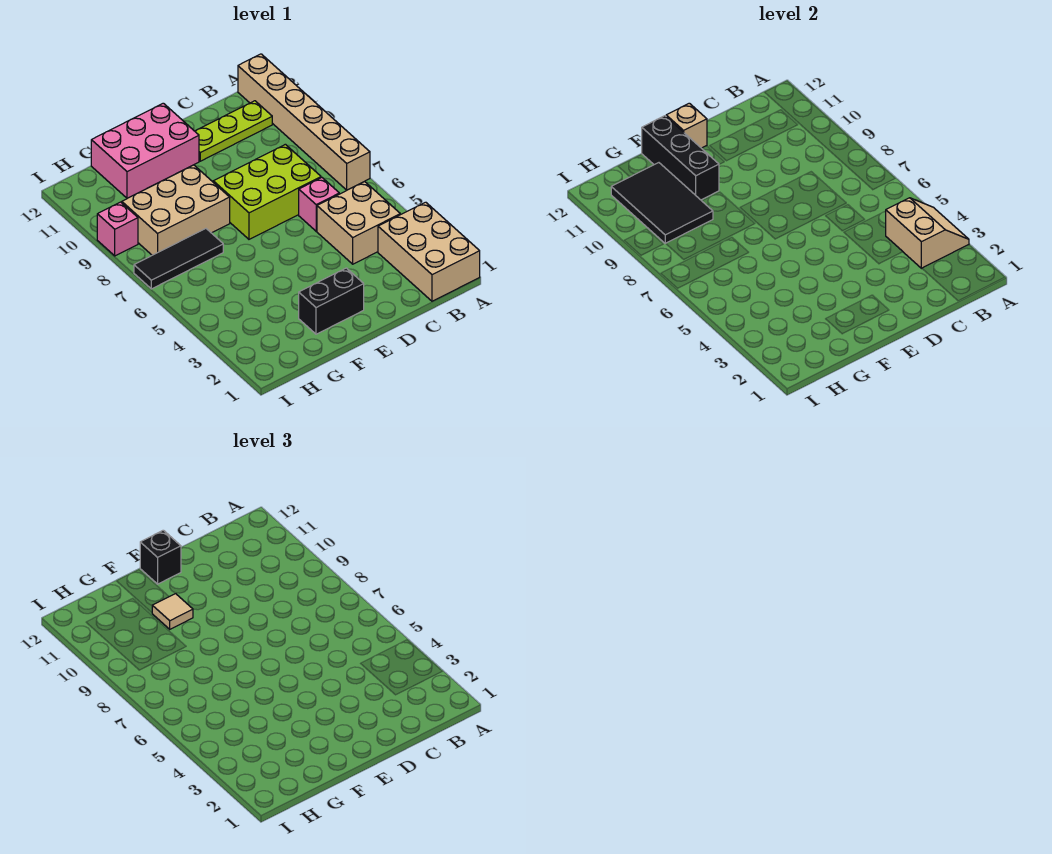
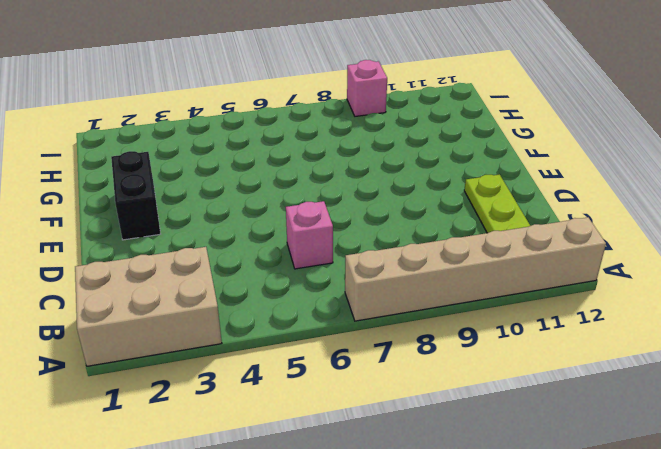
none -> tan brick B4:C5 level 1
none -> lime brick C7:E8 level 1
none -> pink brick E11:G12 level 1

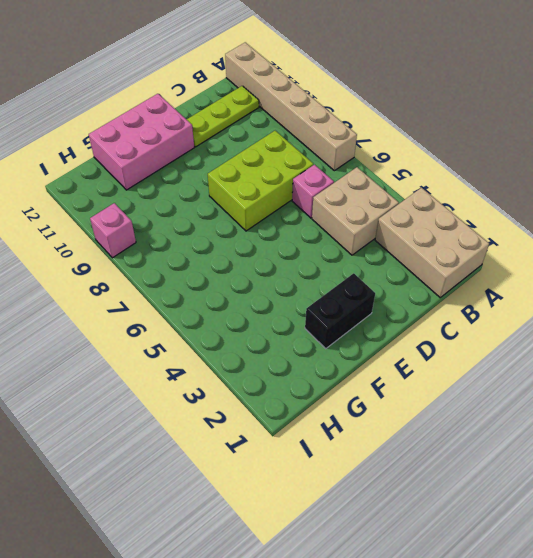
none -> tan brick F8:H9 level 1
none -> black tile G7:I7 level 1
none -> tan slope A3:B4 level 2 top B

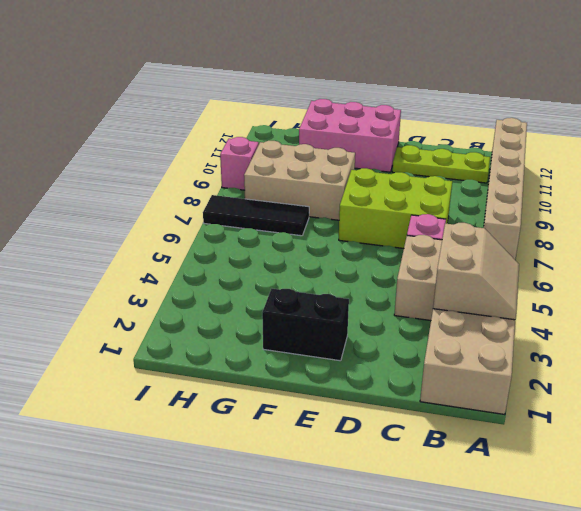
none -> tan brick E12 level 2
none -> black brick F10:F12 level 2
none -> black tile G9:H11 level 2

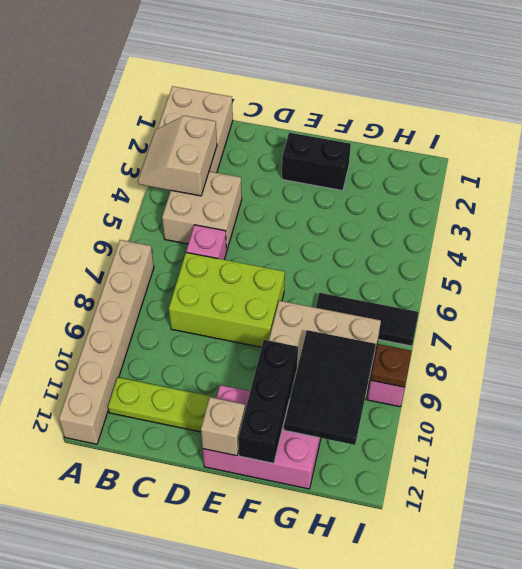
brown plate I9 level 2 -> none
none -> black brick E12 level 3
none -> tan tile F10 level 3

